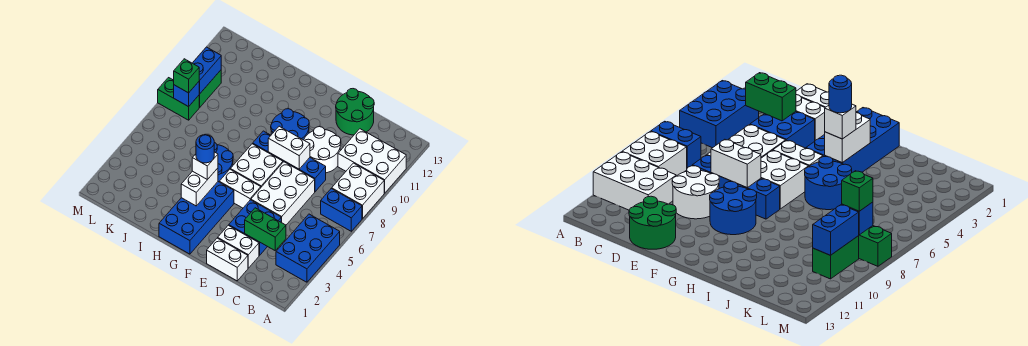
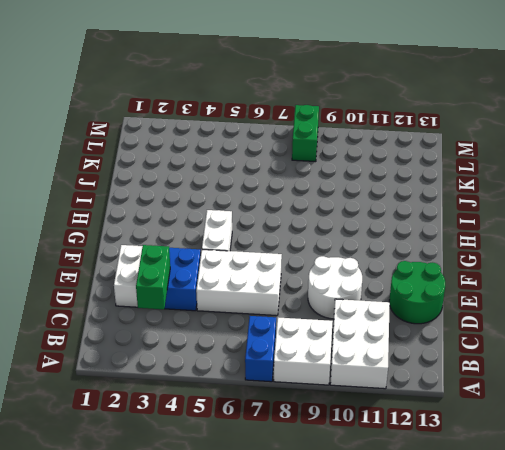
none -> blue brick A3:B5 level 1
none -> white brick D1:E1 level 1
none -> blue brick D8:G8 level 1

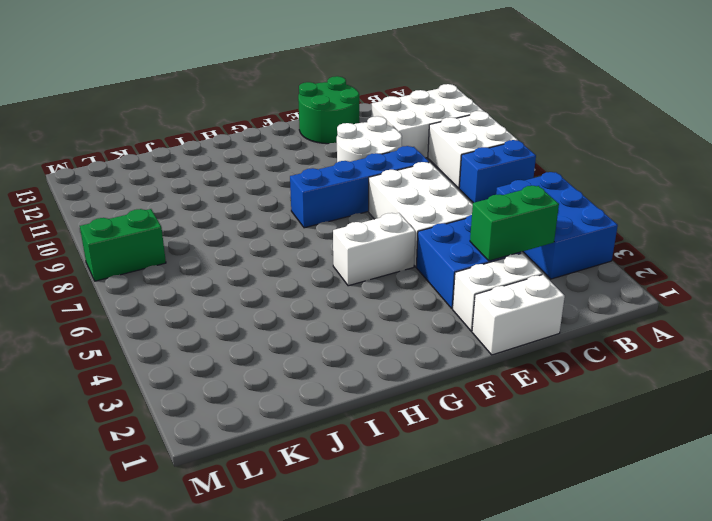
none -> white brick F6:G7 level 1
none -> blue round brick F9:G10 level 1
none -> blue brick G1:H4 level 1

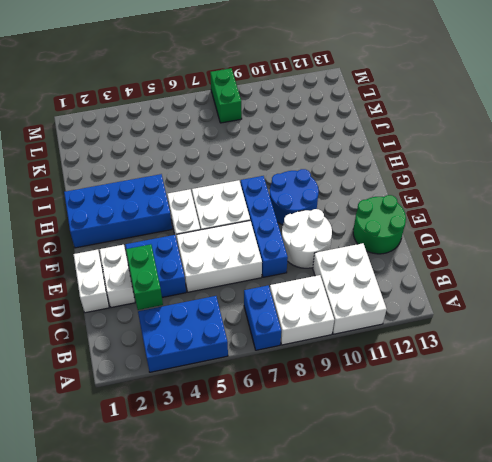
none -> blue round brick H5:I6 level 1
none -> green brick L9:L10 level 1
none -> white brick E8:F8 level 2

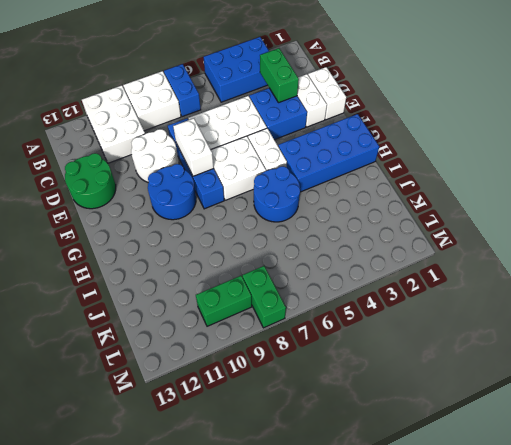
none -> white brick H3:H4 level 2
none -> blue brick L8 level 2
none -> blue brick L9:L10 level 2

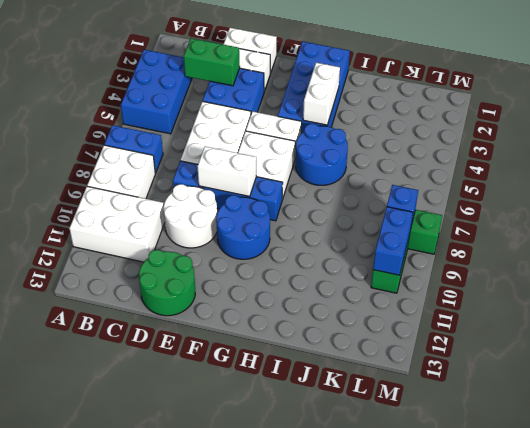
none -> white brick H4 level 3
none -> green brick L8 level 3
none -> blue round brick H4 level 4

